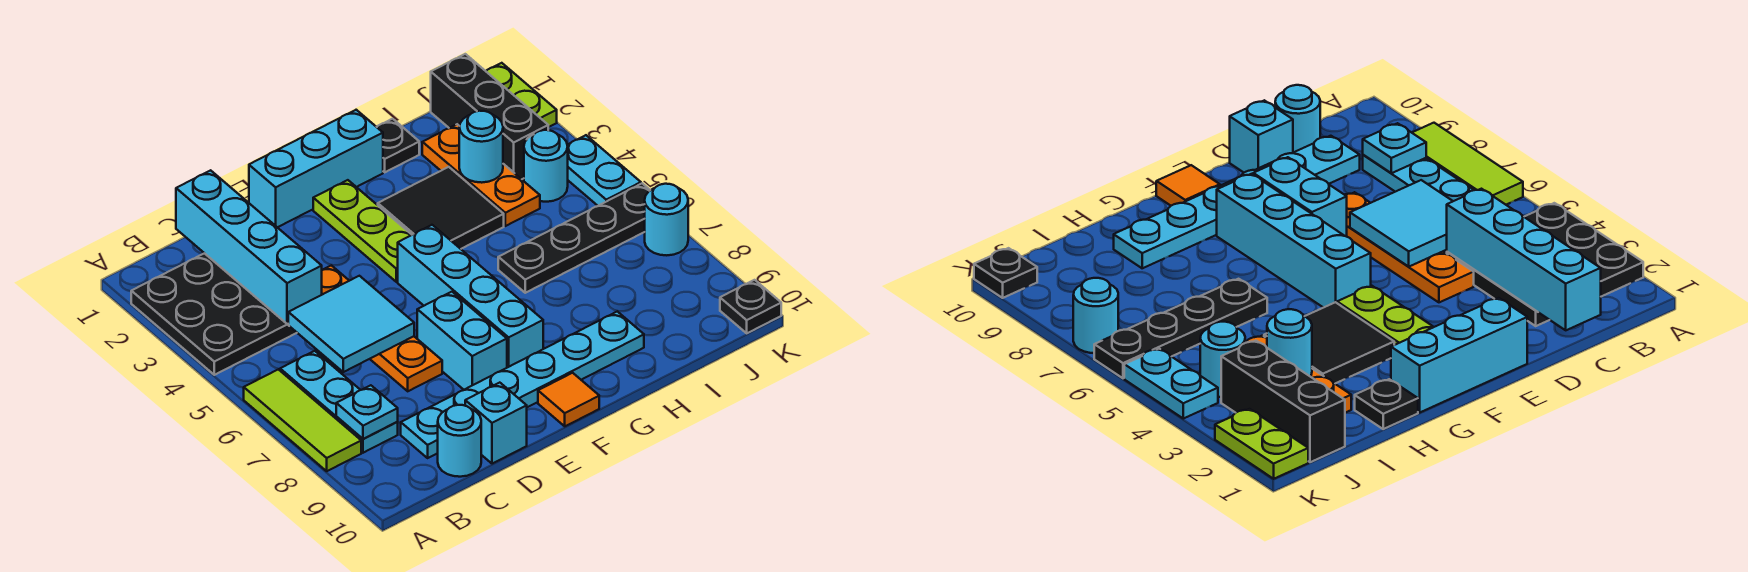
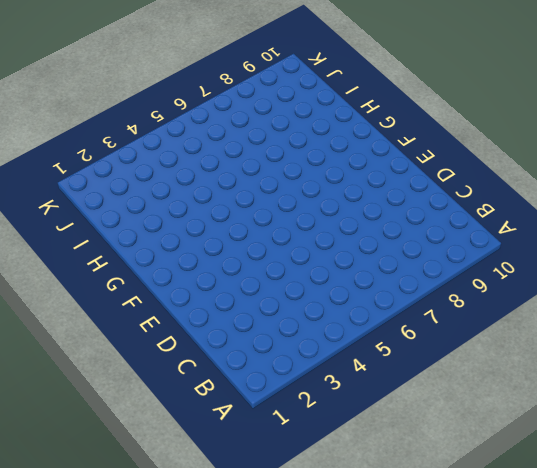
none -> black plate A2:C4 level 1
none -> lime tile A6:A8 level 1
none -> cyan plate B6:B8 level 1

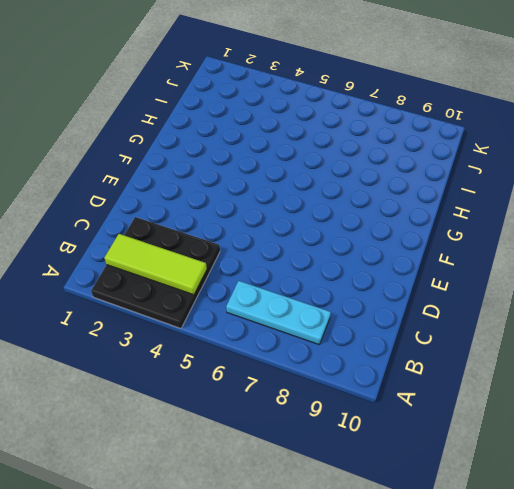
lime tile B2:B4 level 2 -> lime tile A6:A8 level 1
none -> cyan plate C9:H9 level 1
none -> cyan round brick C10 level 1
none -> orange plate D4:D7 level 1

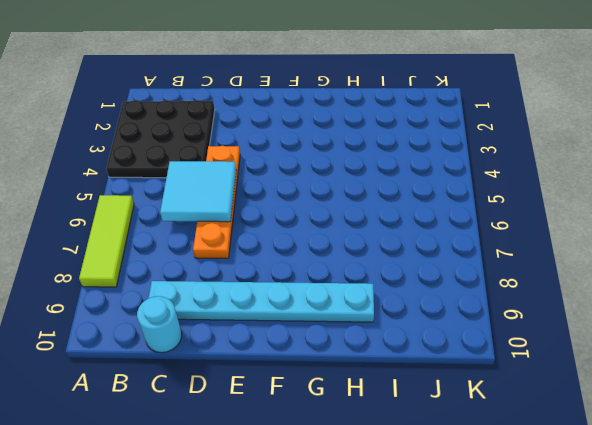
none -> cyan plate B6:B8 level 1
none -> cyan brick D10 level 1
none -> cyan brick E1:G1 level 1

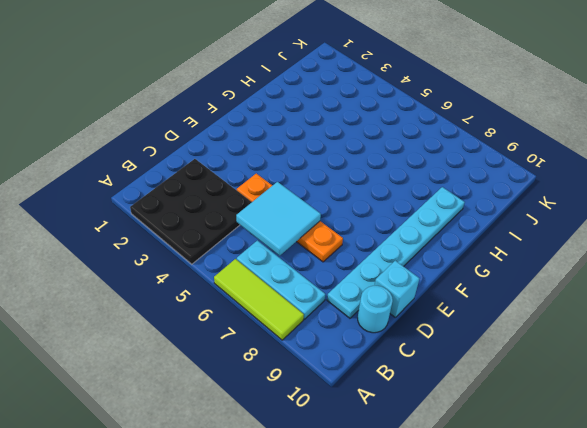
none -> cyan brick E1:G1 level 1
none -> cyan brick E7:E8 level 1
none -> lime plate F2:F4 level 1

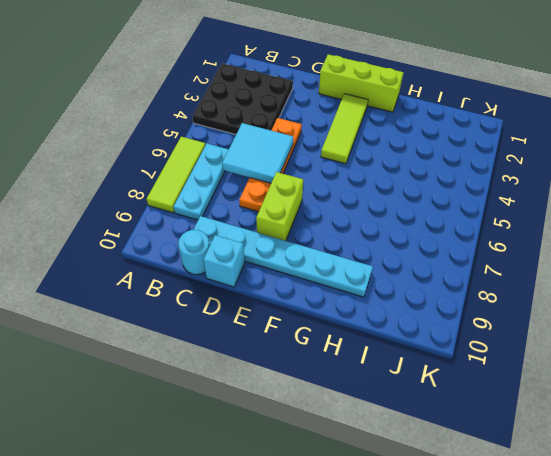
lime brick E1:G1 level 1 -> cyan brick E1:G1 level 1
lime brick E7:E8 level 1 -> cyan brick E7:E8 level 1
lime tile F2:F4 level 1 -> lime plate F2:F4 level 1
none -> cyan brick F5:F8 level 1
none -> orange tile F10 level 1
none -> black tile G3:H4 level 1

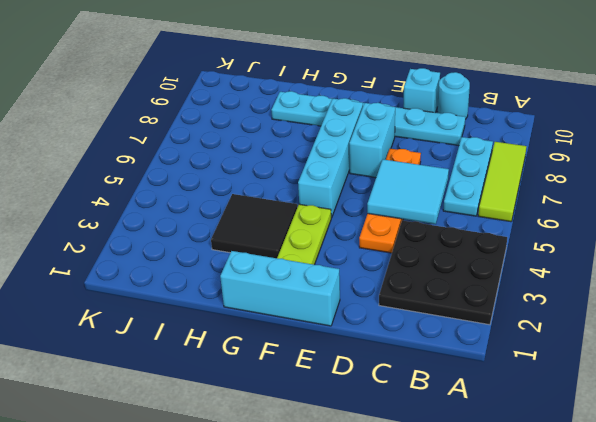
none -> orange tile F10 level 1
none -> black plate H1 level 1
none -> black plate H6:K6 level 1

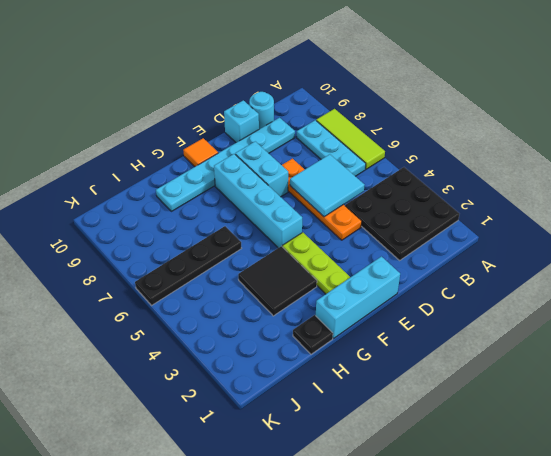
none -> orange plate I2:I4 level 1
none -> black brick J1:J3 level 1
none -> cyan round brick J4 level 1

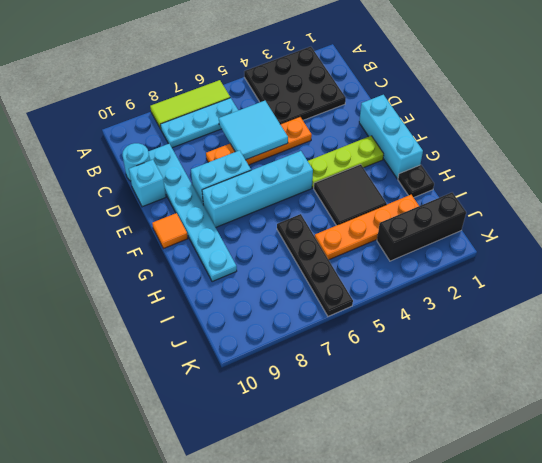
orange plate I2:I5 level 1 -> orange plate I2:I4 level 1
none -> cyan round brick J4 level 1
none -> lime plate K1:K2 level 1
none -> cyan plate K4:K5 level 1

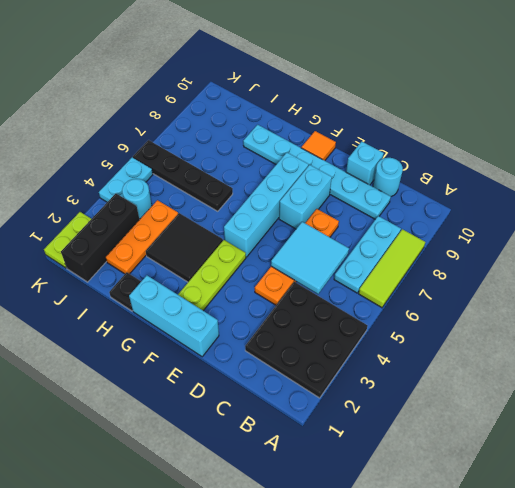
none -> cyan round brick K7 level 1
none -> black plate K10 level 1
none -> cyan plate B8 level 2

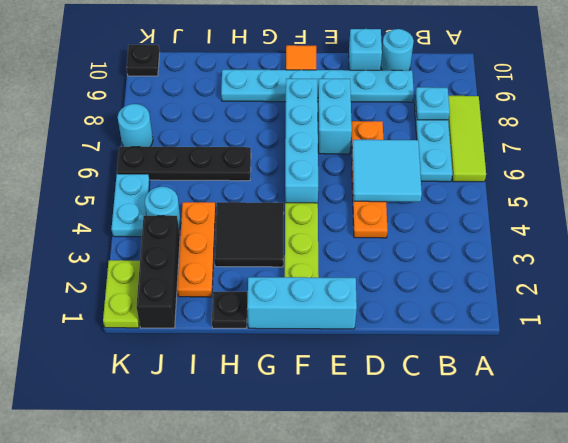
none -> black plate A2:C4 level 1
none -> cyan brick C1:C4 level 2
none -> cyan round brick I3 level 2

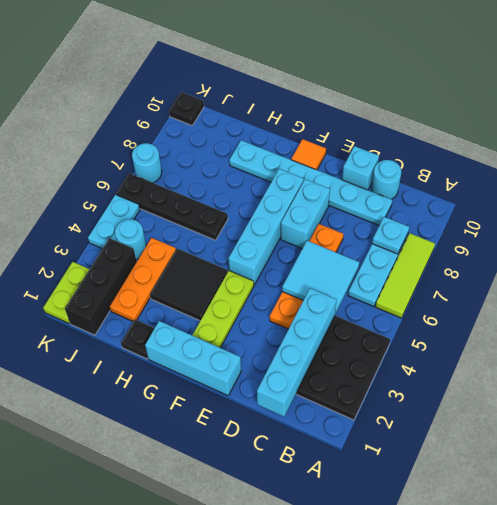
none -> cyan round brick I3 level 2

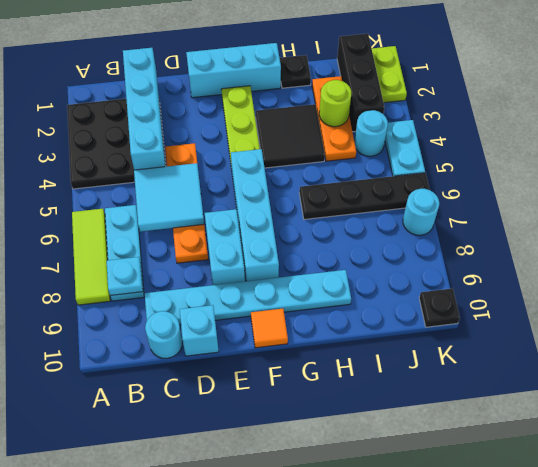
lime round brick I3 level 2 -> cyan round brick I3 level 2

